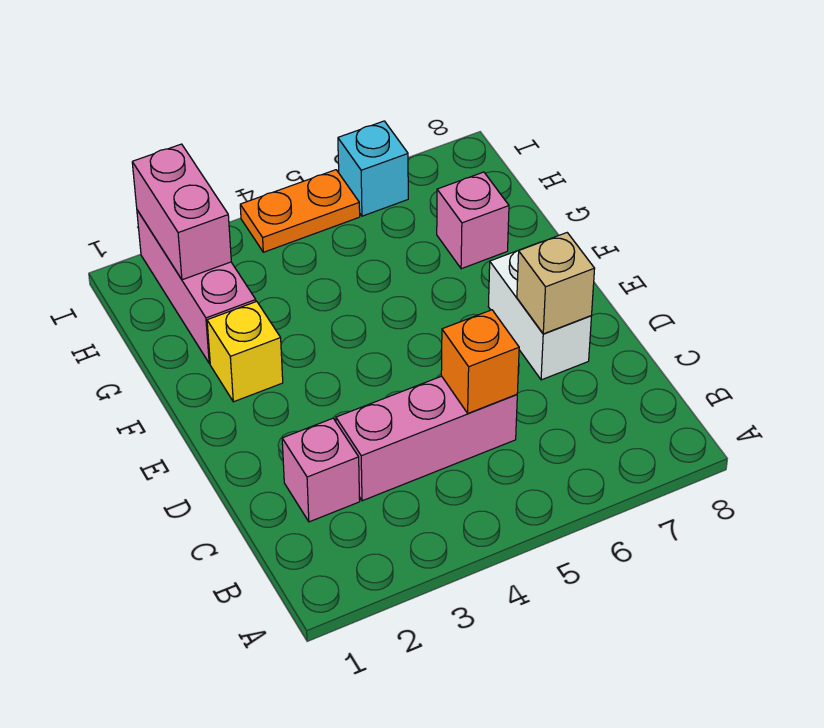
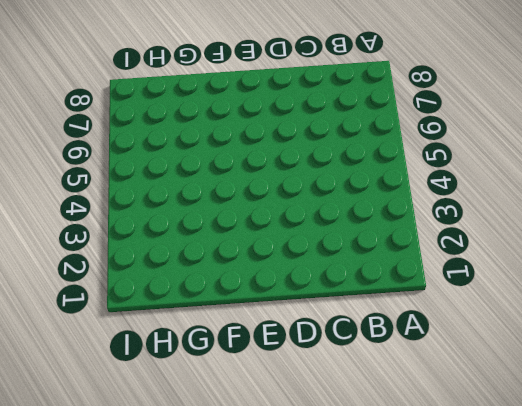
none -> pink brick C2 level 1
none -> pink brick C3:C5 level 1

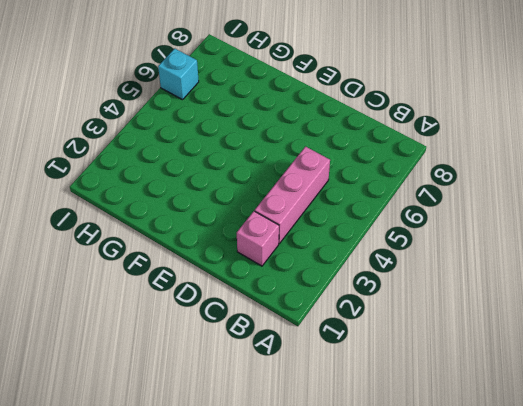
none -> white brick D7:E7 level 1
none -> yellow brick F2 level 1

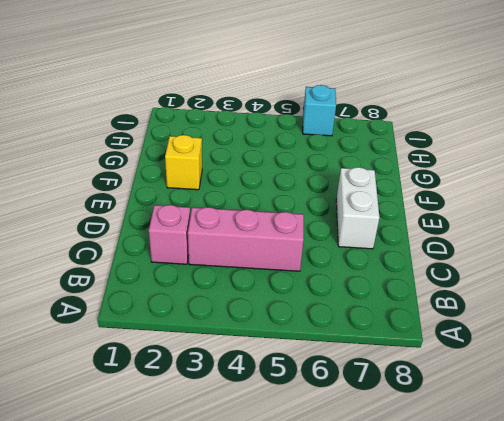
none -> pink brick G2:I2 level 1
none -> pink brick G7 level 1

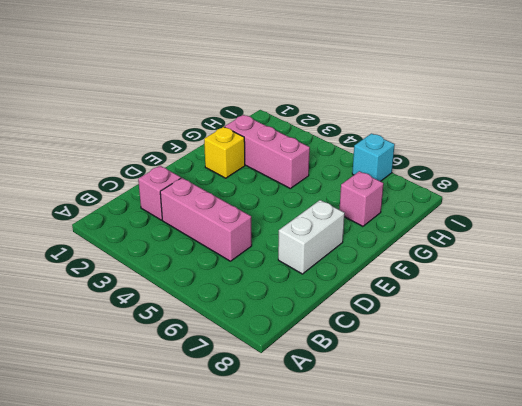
pink brick G2:G4 level 1 -> pink brick G2:I2 level 1
none -> orange plate I4:I5 level 1
none -> orange brick C5 level 2

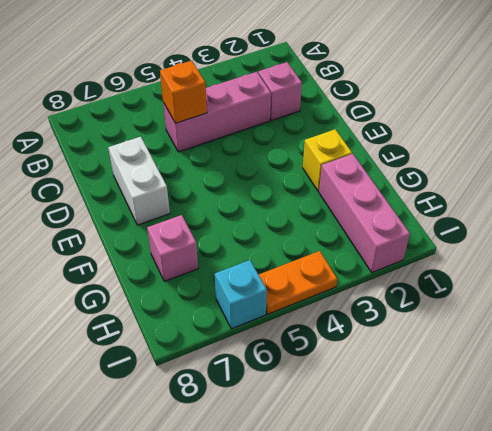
none -> tan brick D7 level 2
none -> pink brick H2:I2 level 2

